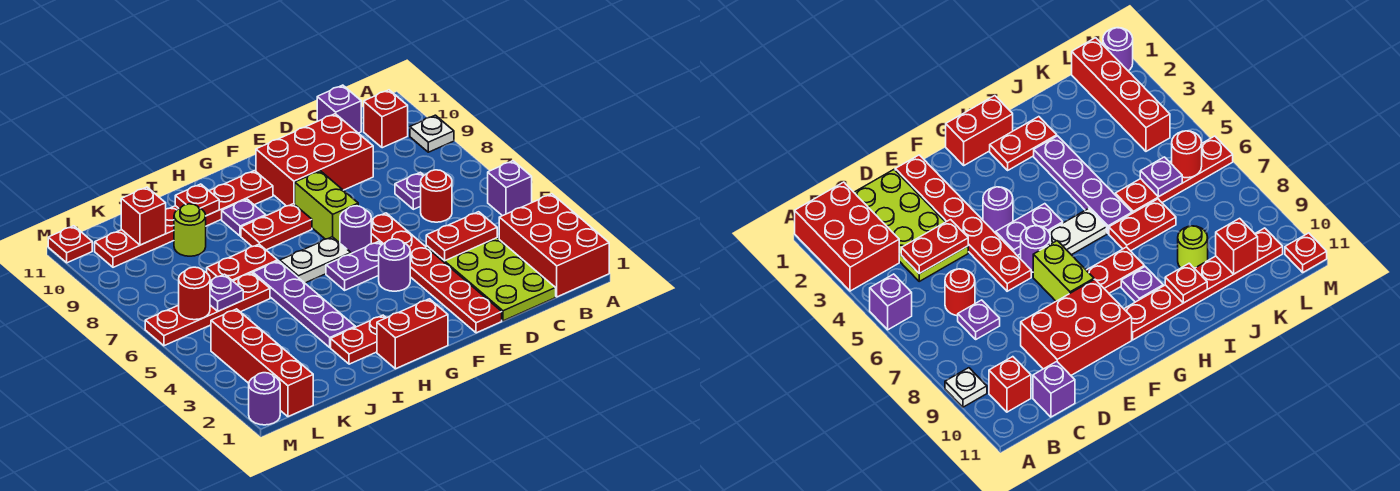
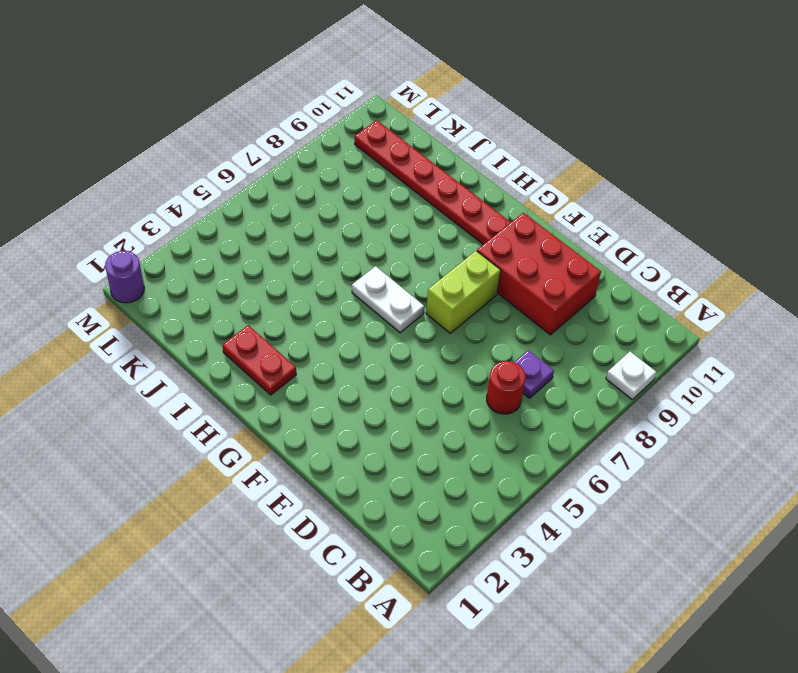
none -> red brick A1:B3 level 1
none -> purple brick A5 level 1
none -> red brick B10 level 1
none -> lime plate C1:D4 level 1

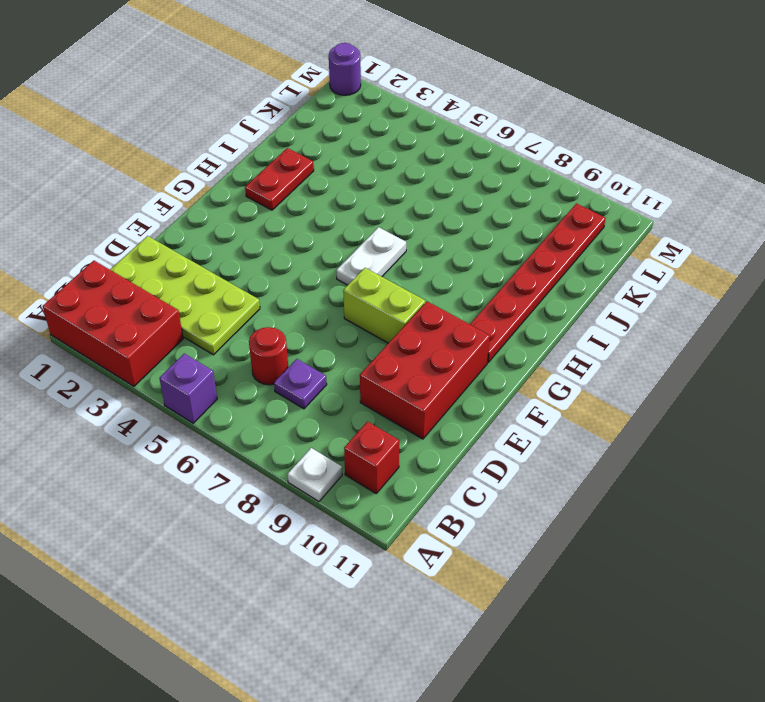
none -> purple brick C11 level 1
none -> red plate E1:E6 level 1
none -> purple round brick F4 level 1
none -> purple plate F5:G5 level 1

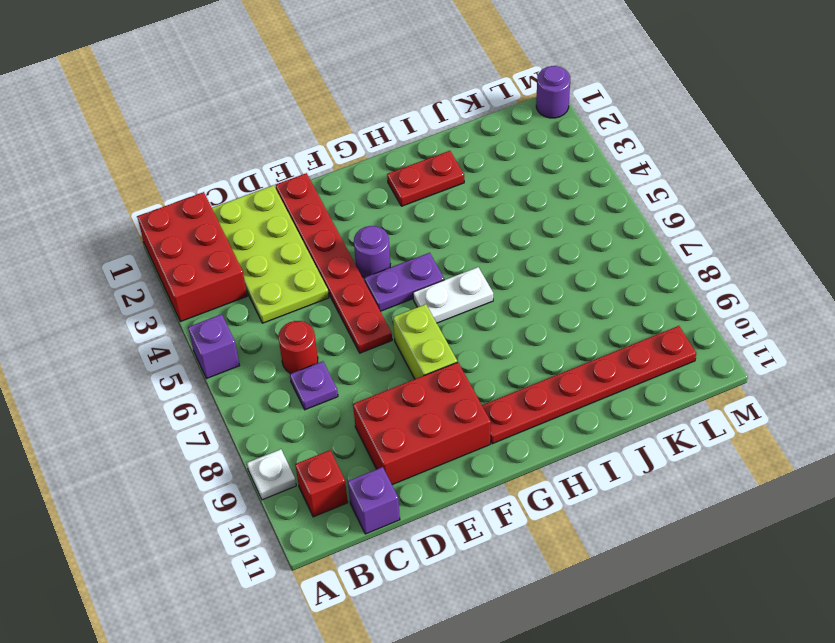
none -> purple round brick F6 level 1
none -> red brick G1:H1 level 1
none -> red plate G8:H8 level 1
none -> purple plate H9 level 1

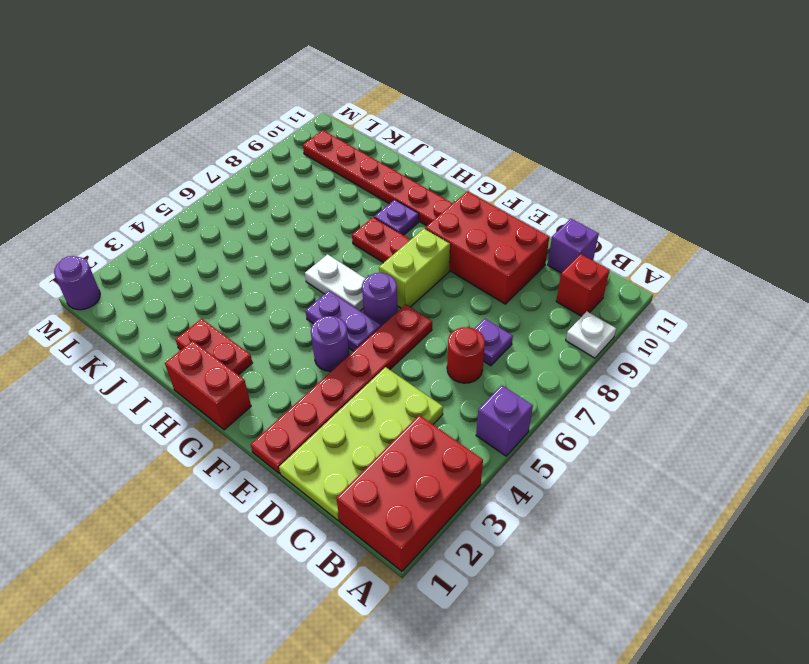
none -> purple plate I3:I6 level 1
none -> red plate I7:J7 level 1
none -> red plate J6:M6 level 1
none -> lime round brick J9 level 1

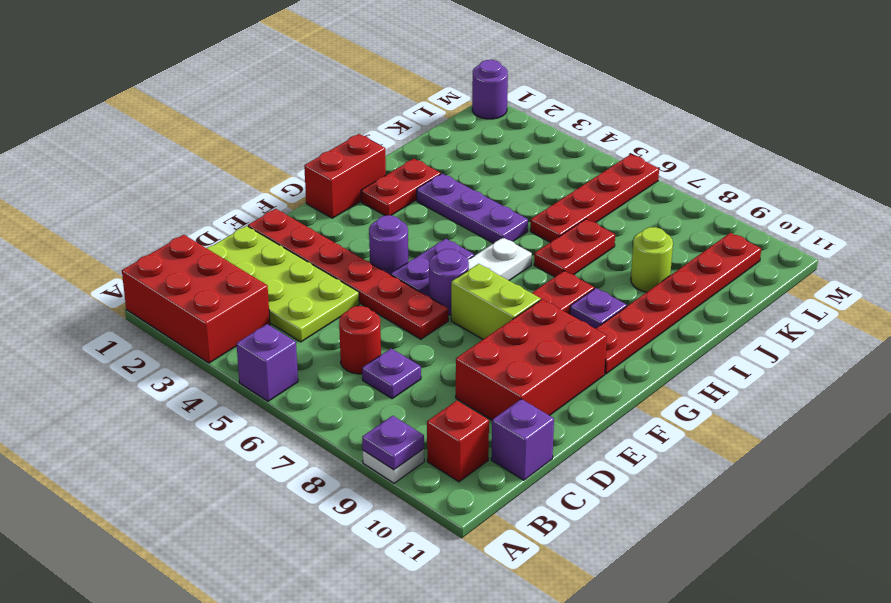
purple plate A9 level 2 -> purple plate K6 level 2
purple plate I3:I5 level 1 -> purple plate I3:I6 level 1
none -> red brick L1:L4 level 1
none -> red plate M11 level 1
none -> red plate C4:D4 level 2
none -> red plate I10 level 2

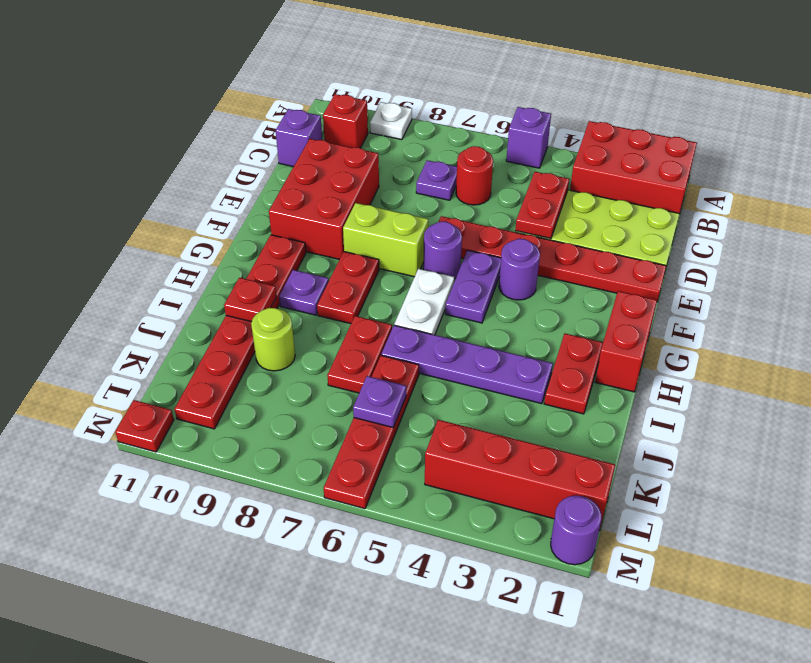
none -> red brick K10 level 2
none -> red round brick L6 level 2

